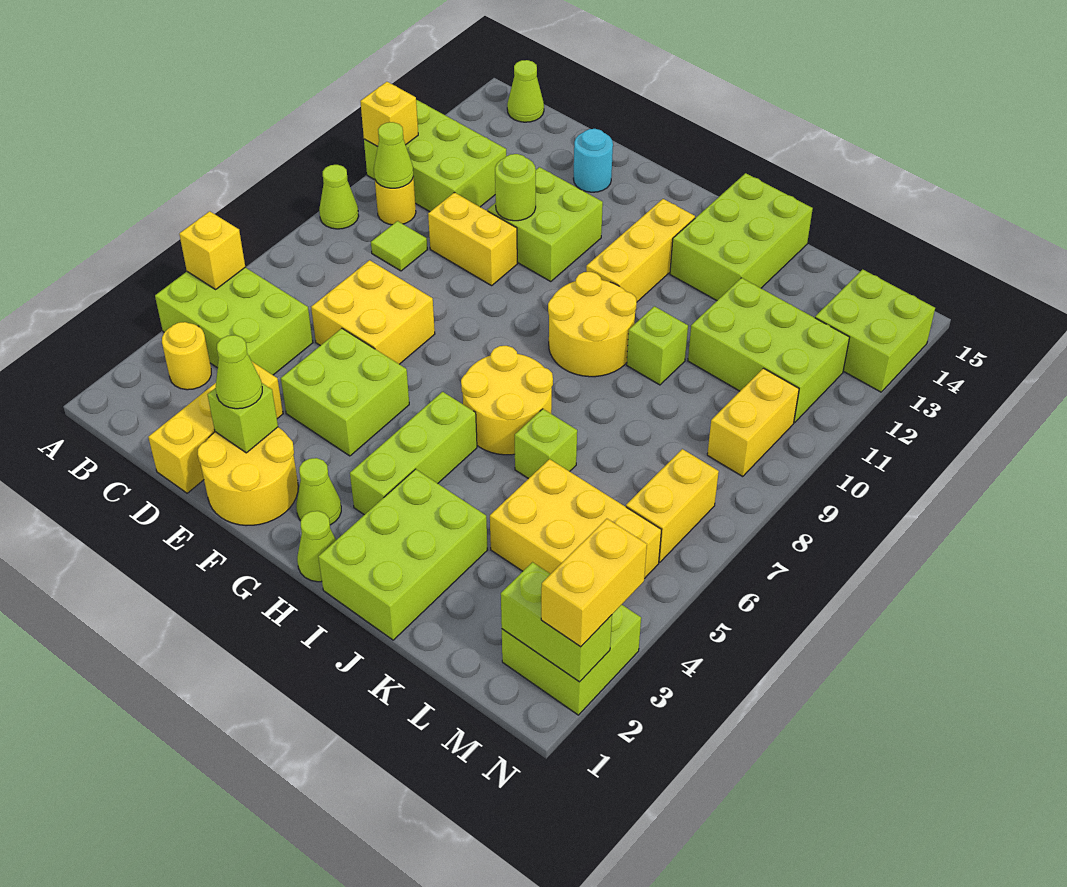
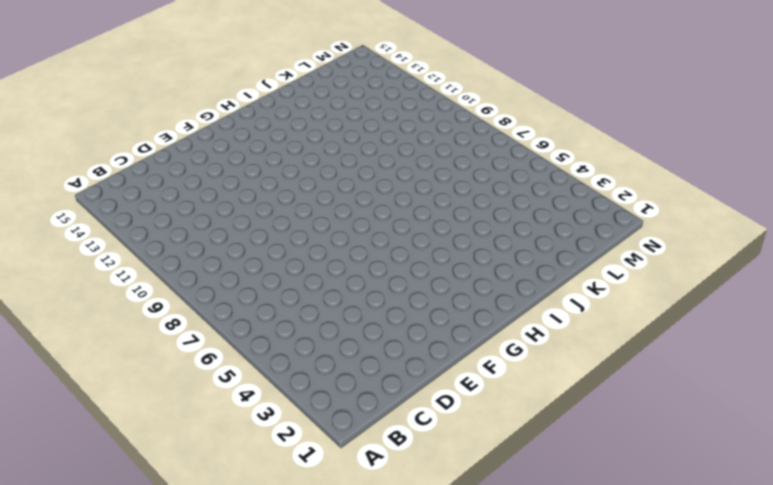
none -> lime brick A4:C5 level 1
none -> lime cone A9 level 1
none -> lime brick A11:C12 level 1
none -> yellow round brick B3 level 1

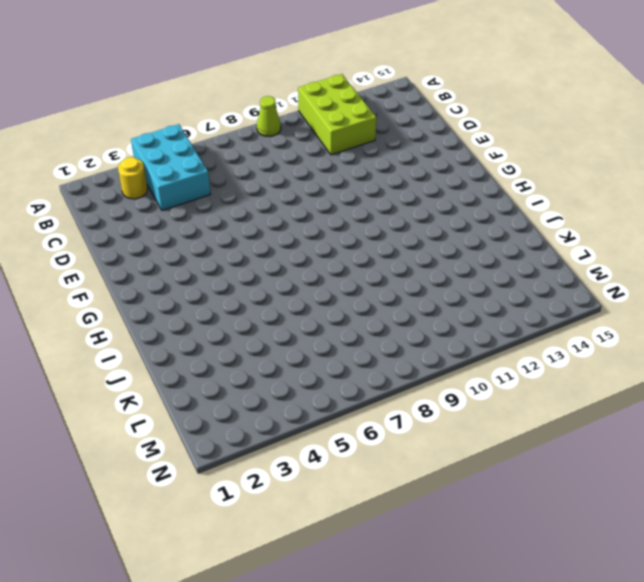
cyan brick A4:C5 level 1 -> lime brick A4:C5 level 1
none -> yellow round brick B10 level 1
none -> lime cone B15 level 1
none -> lime tile C9 level 1
none -> yellow brick D1:D3 level 1

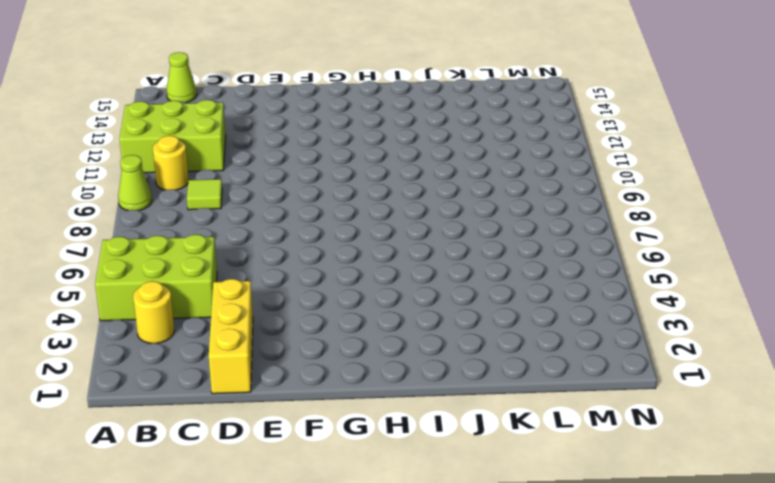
none -> yellow brick D6:E7 level 1
none -> yellow brick D10:E10 level 1
none -> yellow round brick E1:F2 level 1
none -> lime brick E4:F5 level 1

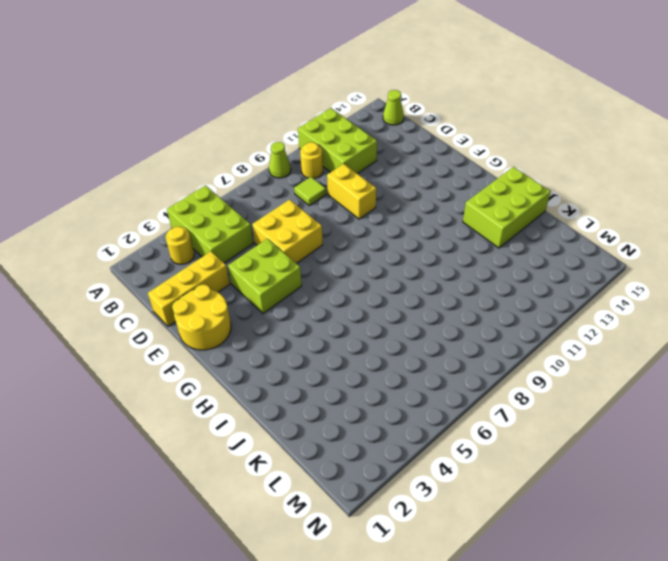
none -> lime brick E11:F12 level 1
none -> cyan round brick E14 level 1
none -> lime cone G2 level 1
none -> lime cone H1 level 1

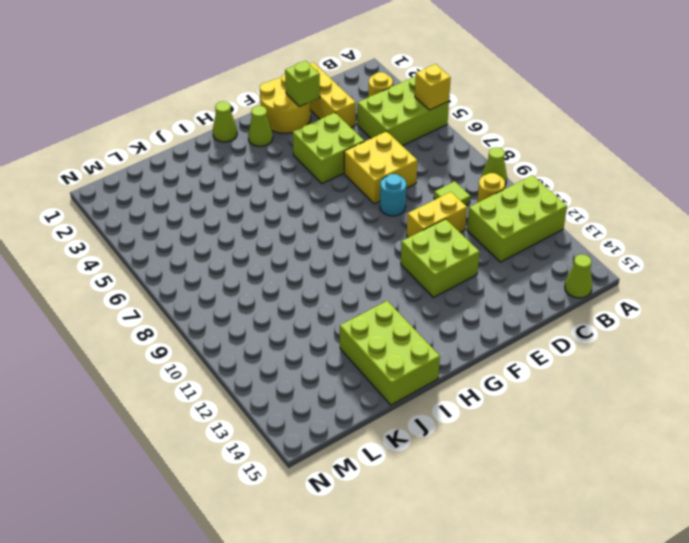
cyan round brick E8 level 1 -> cyan round brick E14 level 1
none -> lime brick H3:H5 level 1
none -> yellow round brick H6:I7 level 1
none -> yellow round brick H9:I10 level 1
none -> yellow brick H11:H13 level 1

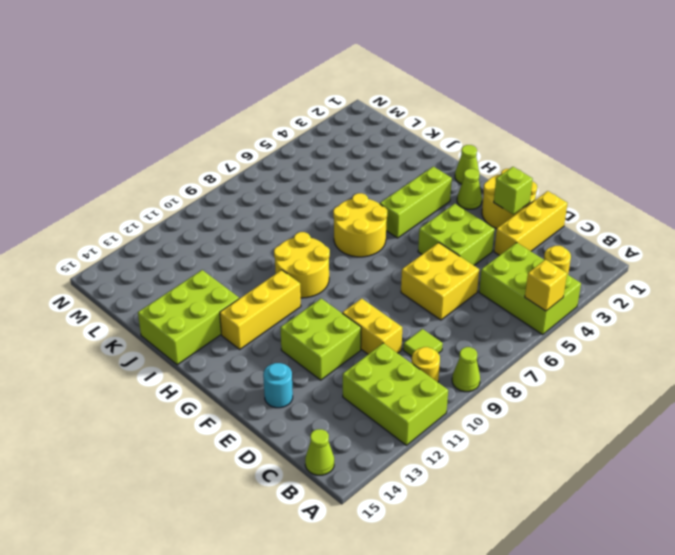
none -> lime brick I1:J3 level 1
none -> lime brick J6 level 1
none -> lime brick J10 level 1
none -> yellow brick K4:M5 level 1

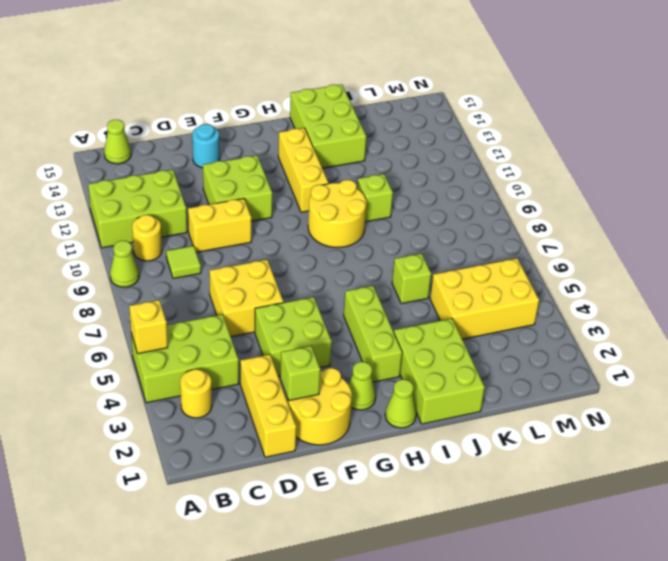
none -> yellow round brick H6:I7 level 1
none -> lime brick K11:M12 level 1
none -> lime brick M2:N3 level 1
none -> yellow brick M6:M7 level 1

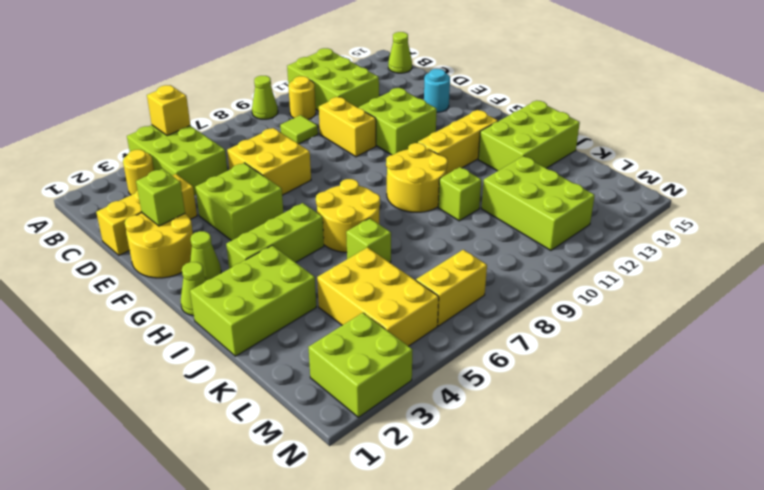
none -> yellow brick M9:M10 level 1
none -> lime brick M13:N14 level 1
none -> yellow brick A11 level 2
none -> lime cone B10 level 2

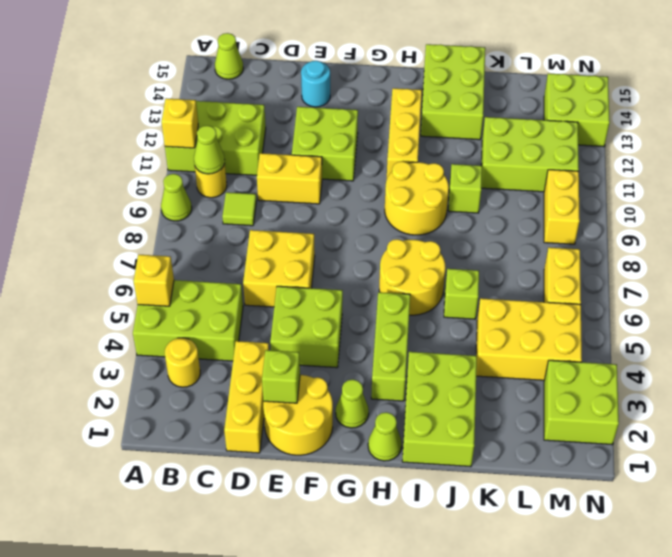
none -> lime round brick E11 level 2
none -> lime brick M2:N2 level 2
none -> lime cone E2 level 3
none -> yellow brick N2:N3 level 3

